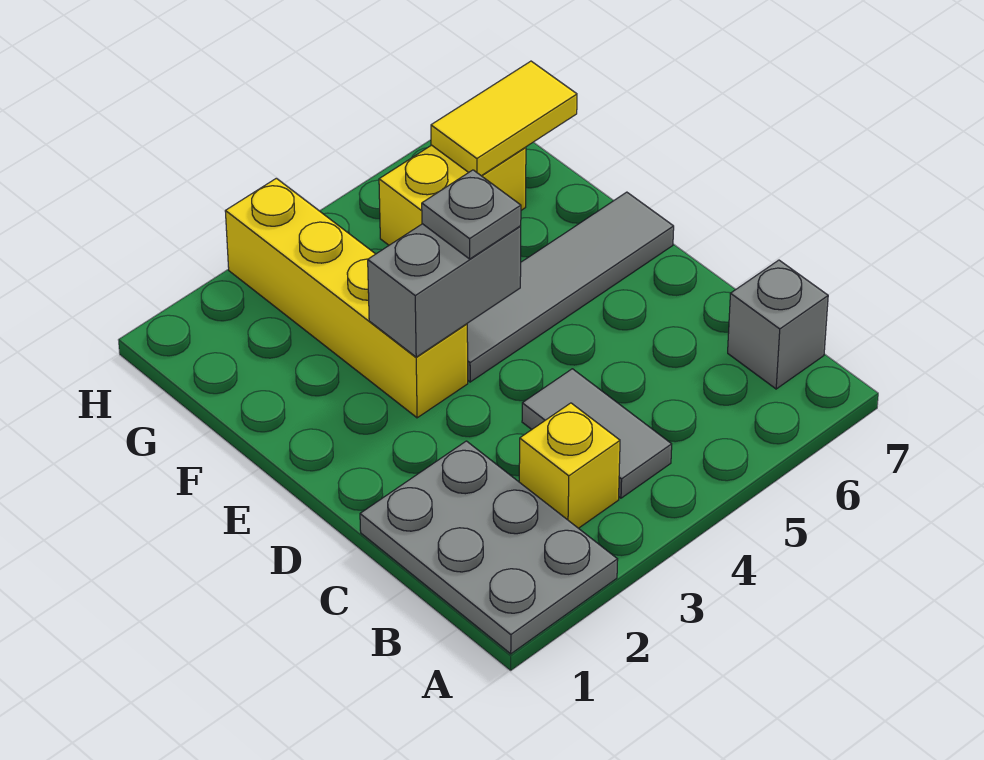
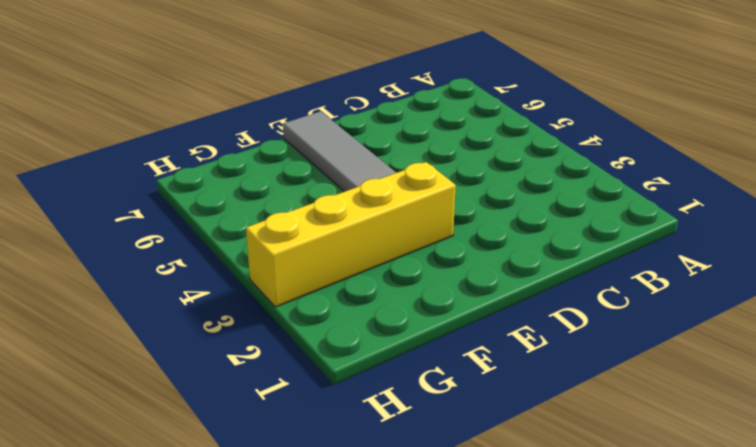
none -> grey plate A1:C2 level 1
none -> yellow brick B3 level 1

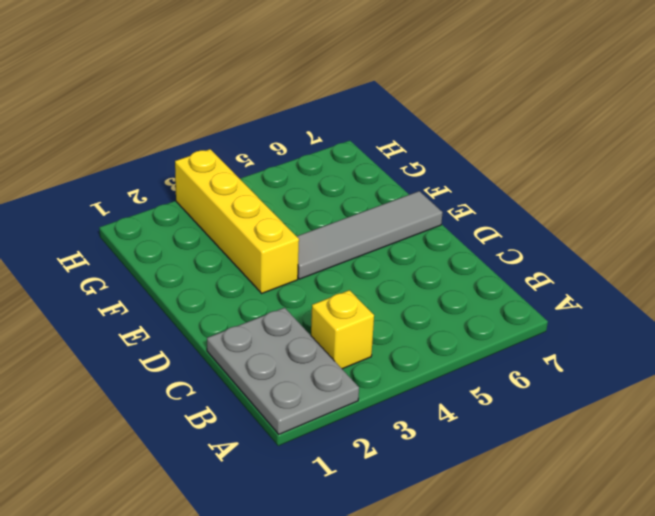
none -> grey tile B4:C4 level 1
none -> grey brick B7 level 1

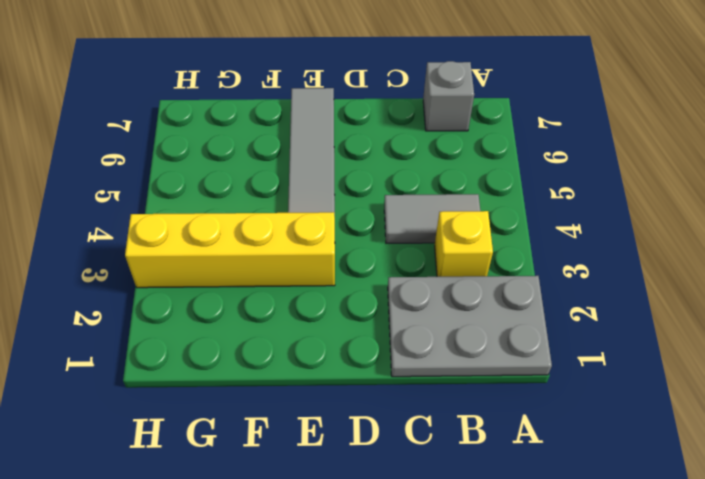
none -> yellow brick G5:G6 level 1
none -> grey brick E3:E4 level 2

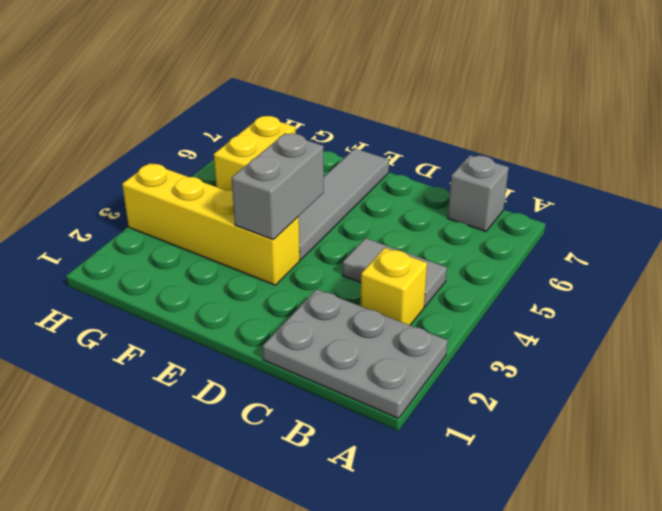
none -> yellow tile G6:G7 level 2
none -> grey plate E4 level 3

